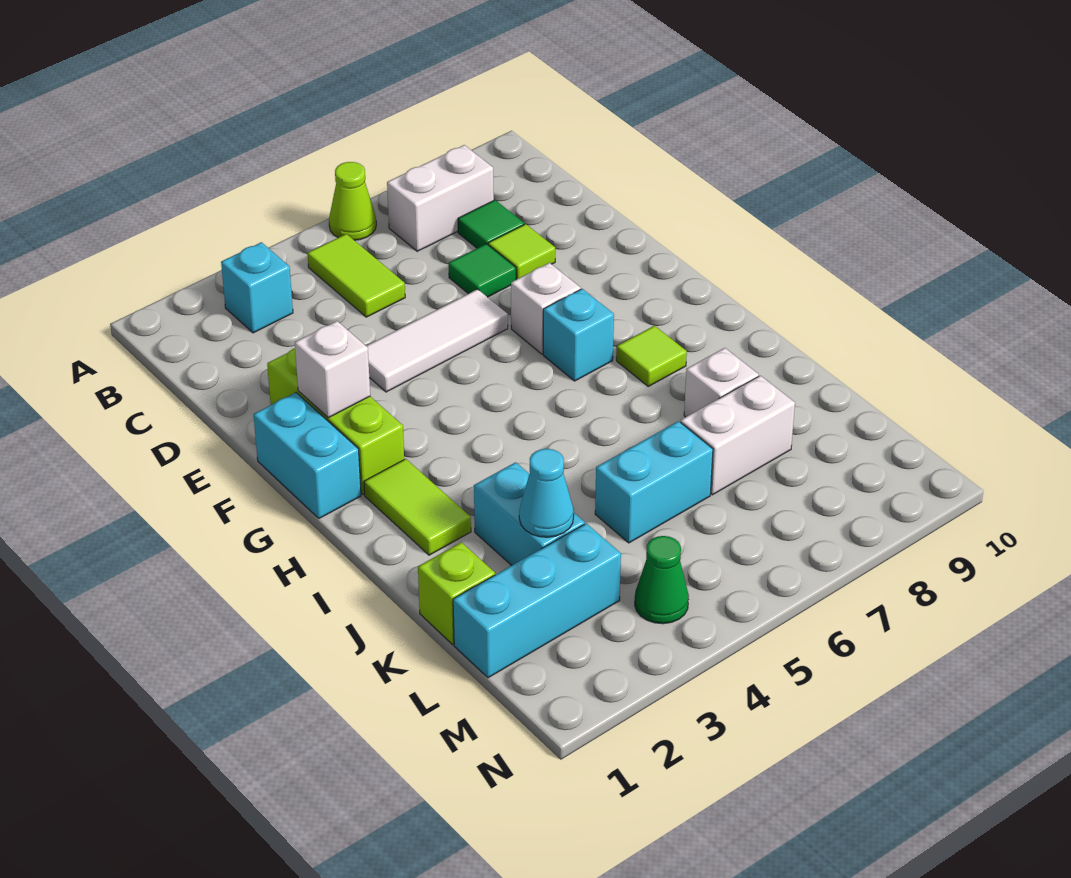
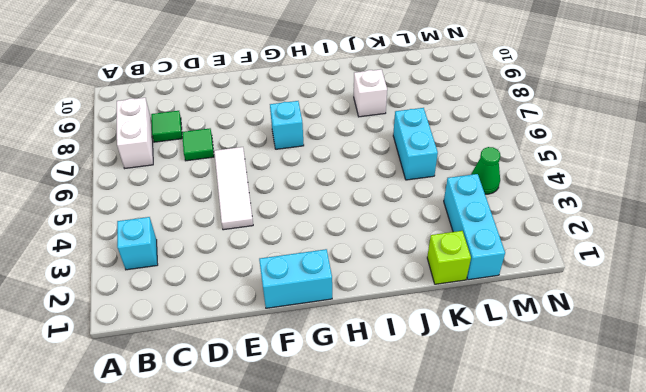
none -> lime cone A6 level 1
none -> lime tile B5:C5 level 1
none -> lime tile D8 level 1

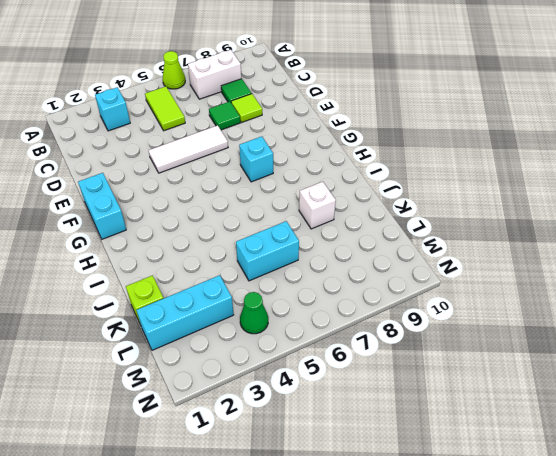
none -> lime brick E2:G2 level 1
none -> white brick F7 level 1
none -> lime tile H2:I2 level 1

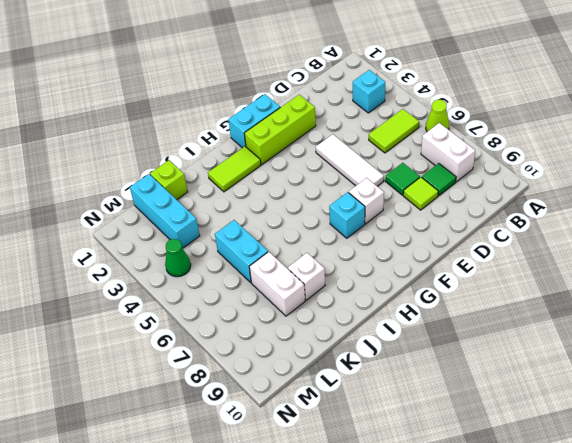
none -> lime tile H8 level 1
none -> cyan brick J3:K3 level 1
none -> white brick F2 level 2

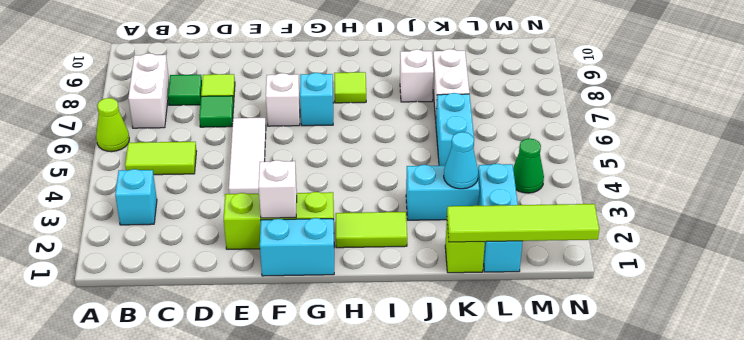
lime tile K1:N1 level 2 -> none

